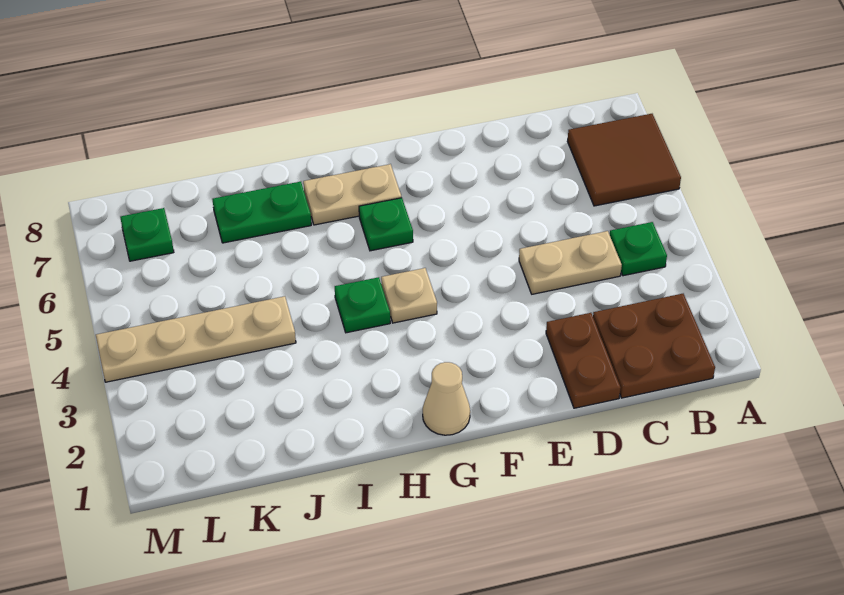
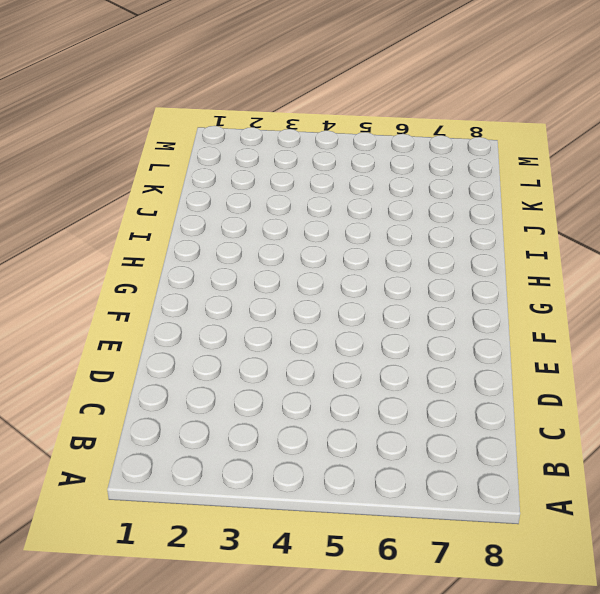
none -> brown tile A6:B7 level 1
none -> brown plate B1:C2 level 1
none -> green plate B4 level 1

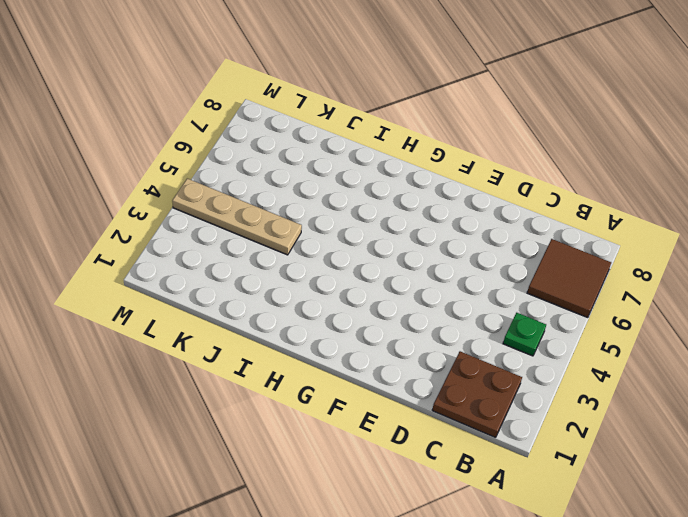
none -> tan plate C4:D4 level 1
none -> brown plate D1:D2 level 1
none -> tan cone G1 level 1

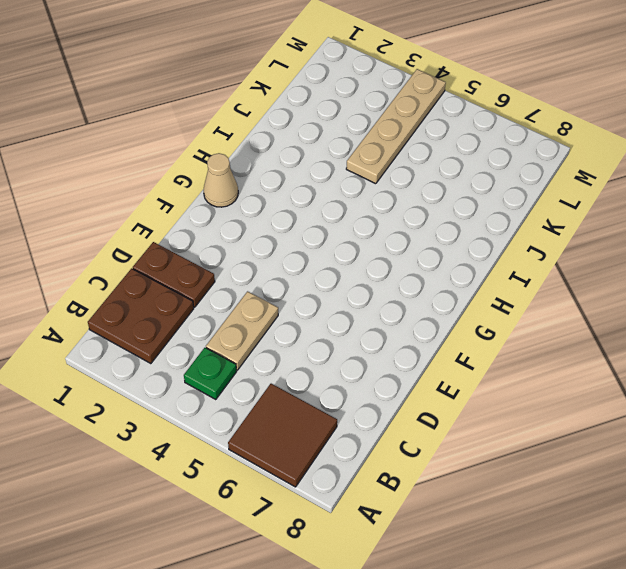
none -> tan plate G4 level 1
none -> green plate G6 level 1
none -> tan plate G7:H7 level 1

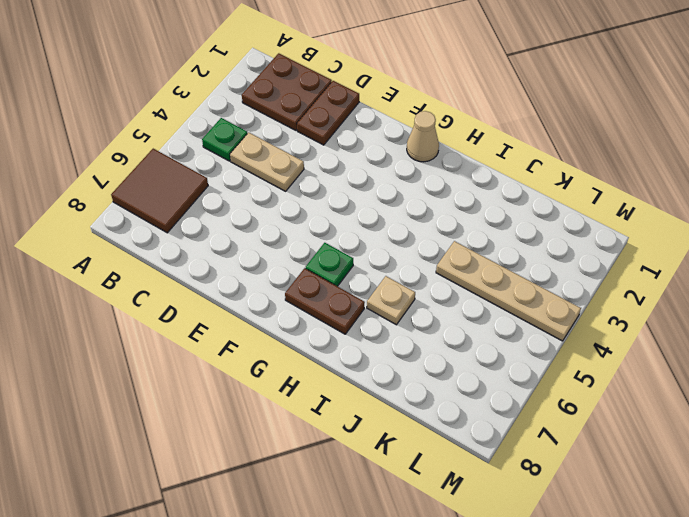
brown plate G7:H7 level 1 -> tan plate G7:H7 level 1
tan plate I6 level 1 -> tan plate G4 level 1
none -> green plate H4 level 1
none -> green plate I7:J7 level 1
none -> green plate L7 level 1

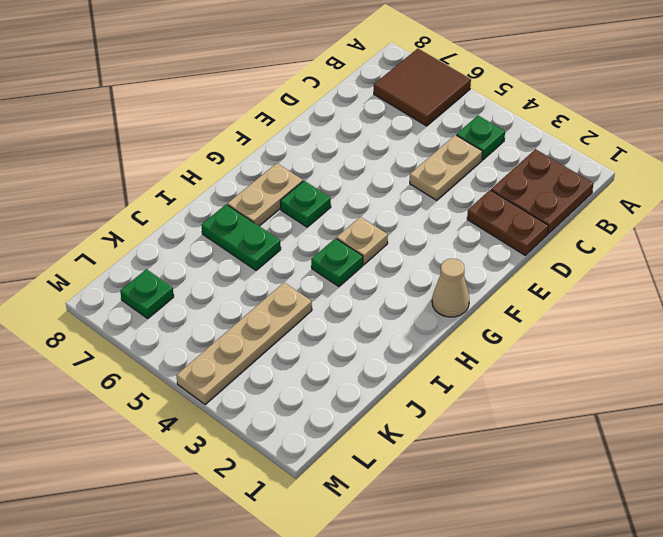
green plate I6:I7 level 1 -> green plate I7:J7 level 1

